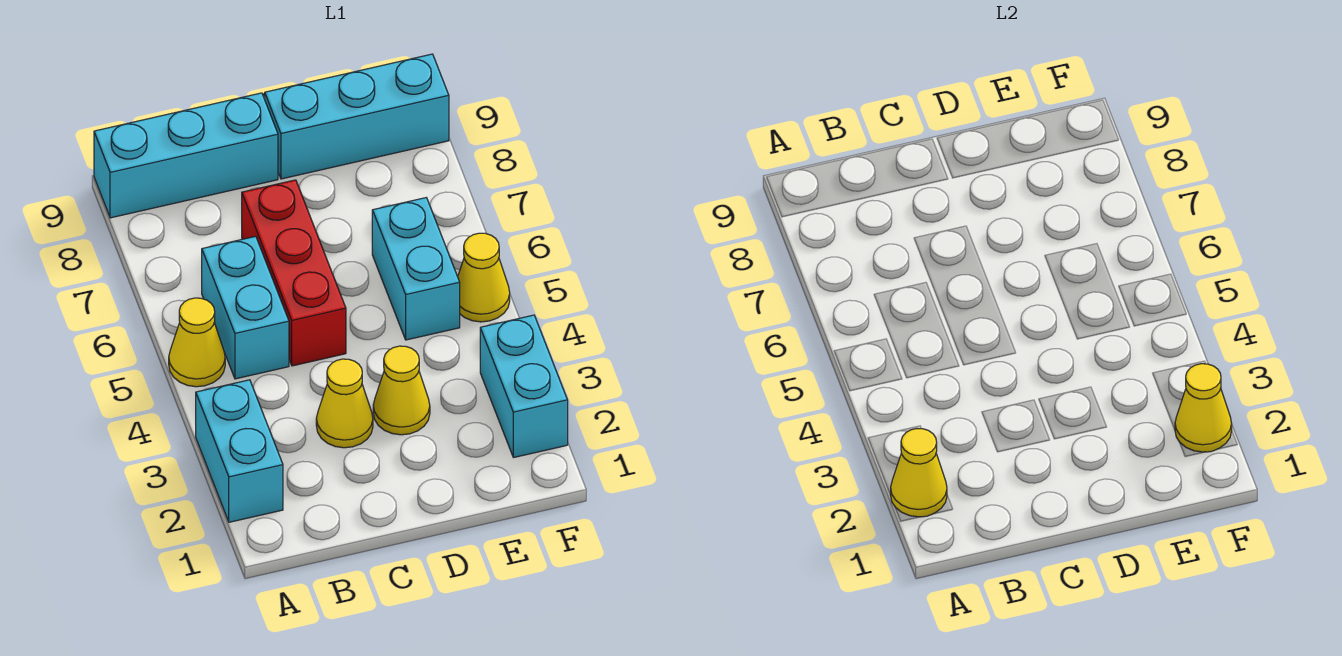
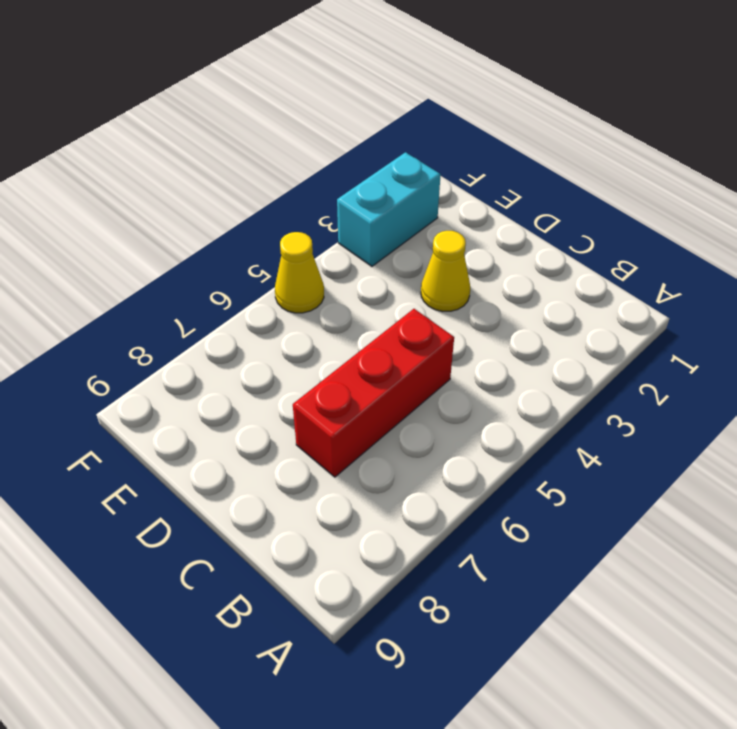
none -> cyan brick A2:A3 level 1
none -> yellow cone A5 level 1
none -> cyan brick A9:C9 level 1

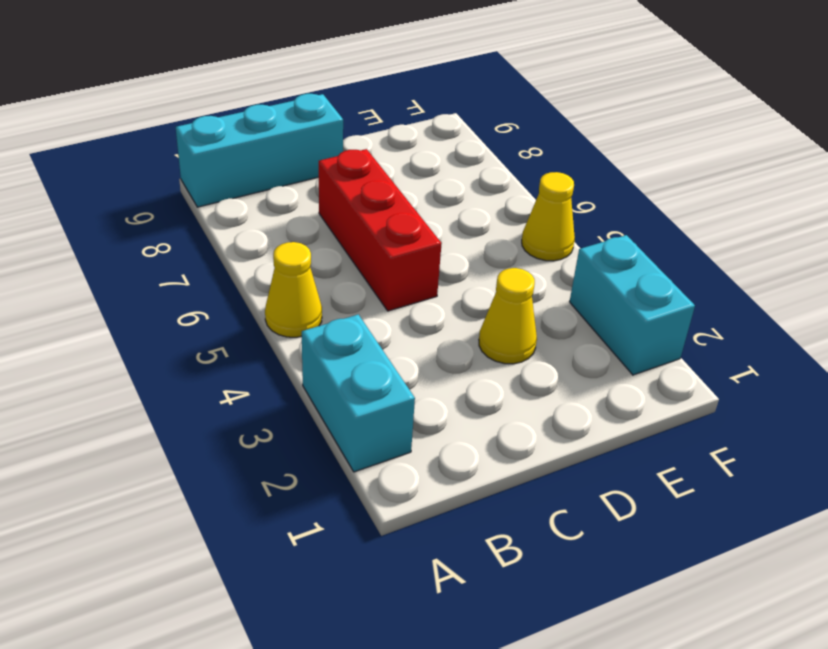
none -> cyan brick B5:B6 level 1
none -> yellow cone C3 level 1
none -> cyan brick D9:F9 level 1

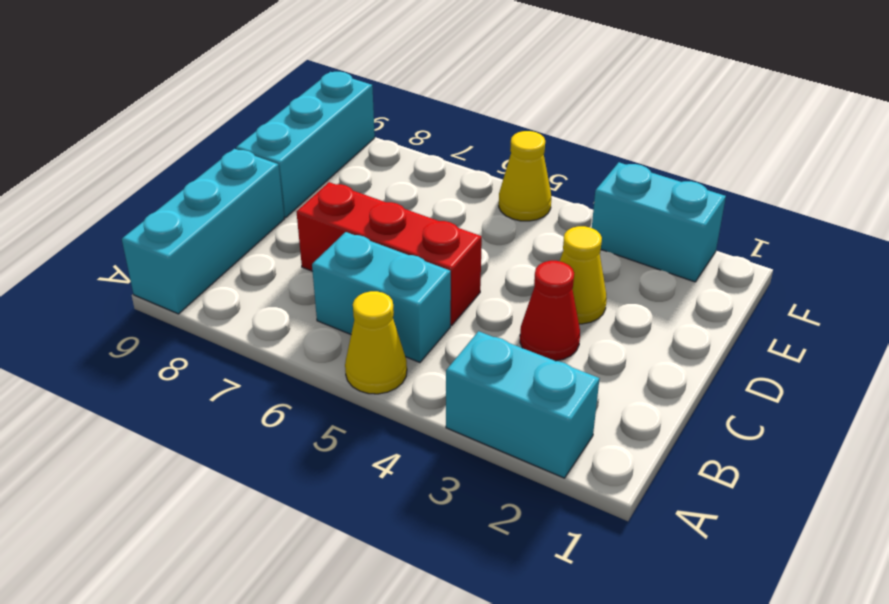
red cone C3 level 1 -> yellow cone C3 level 1
none -> cyan brick E5:E6 level 1
none -> yellow cone A2 level 2
none -> yellow cone F2 level 2

